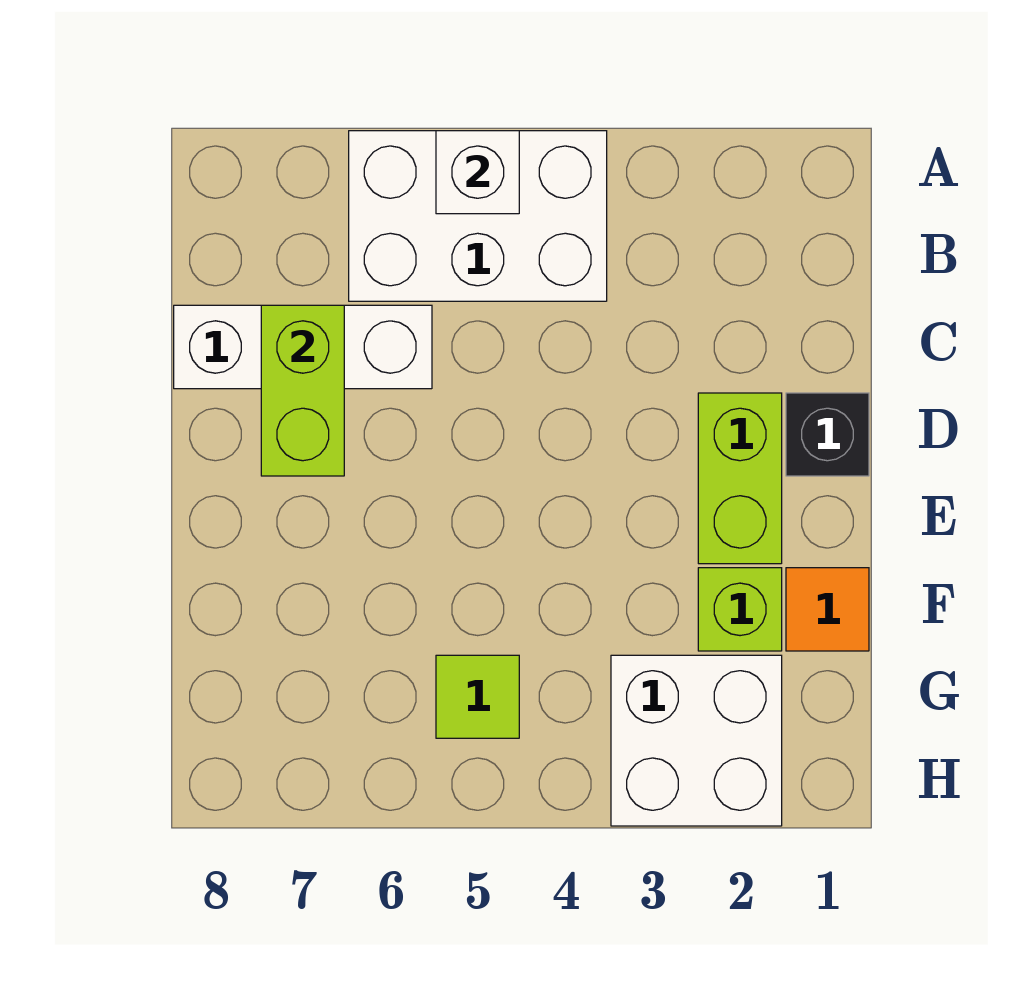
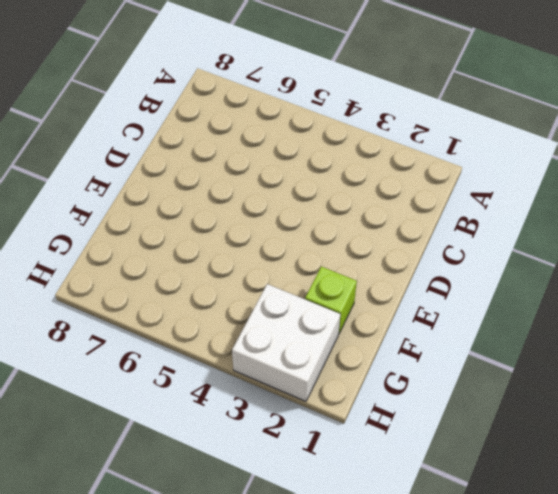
none -> white brick A4:B6 level 1
none -> white brick C6:C8 level 1

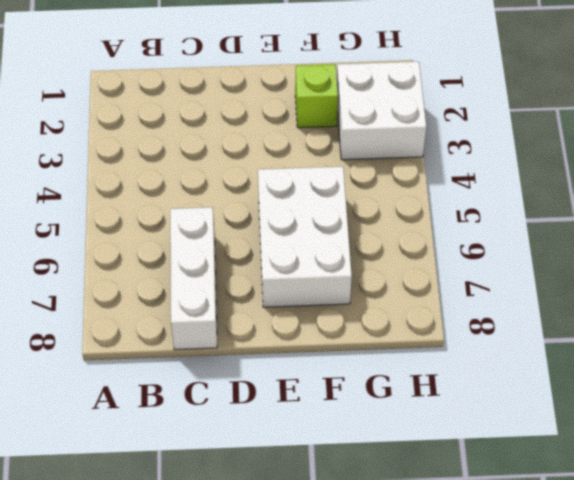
white brick E5:F7 level 1 -> white brick A4:B6 level 1
none -> black brick D1 level 1
none -> lime brick D2:E2 level 1

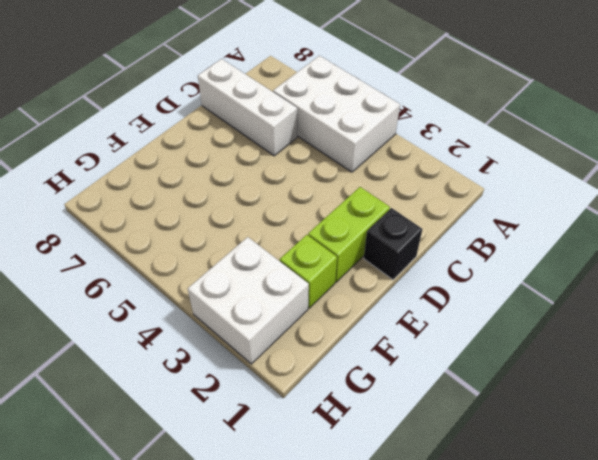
none -> orange tile F1 level 1
none -> lime tile G5 level 1

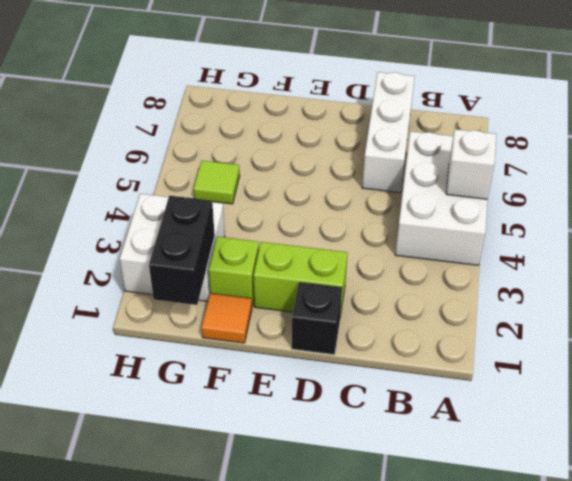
black brick G1:G2 level 2 -> none
none -> lime brick C7:D7 level 2

